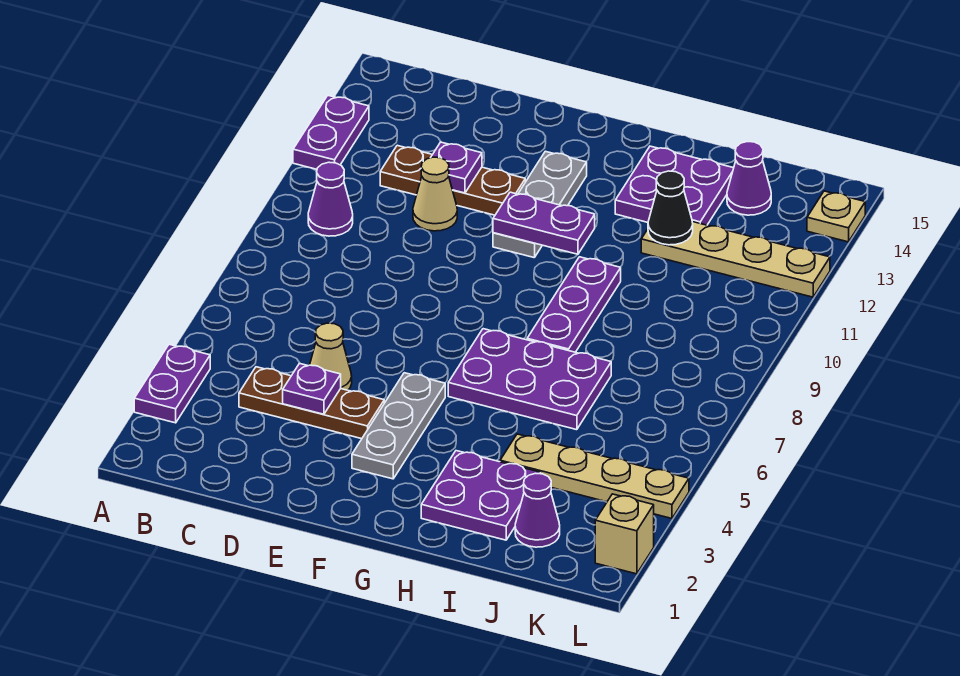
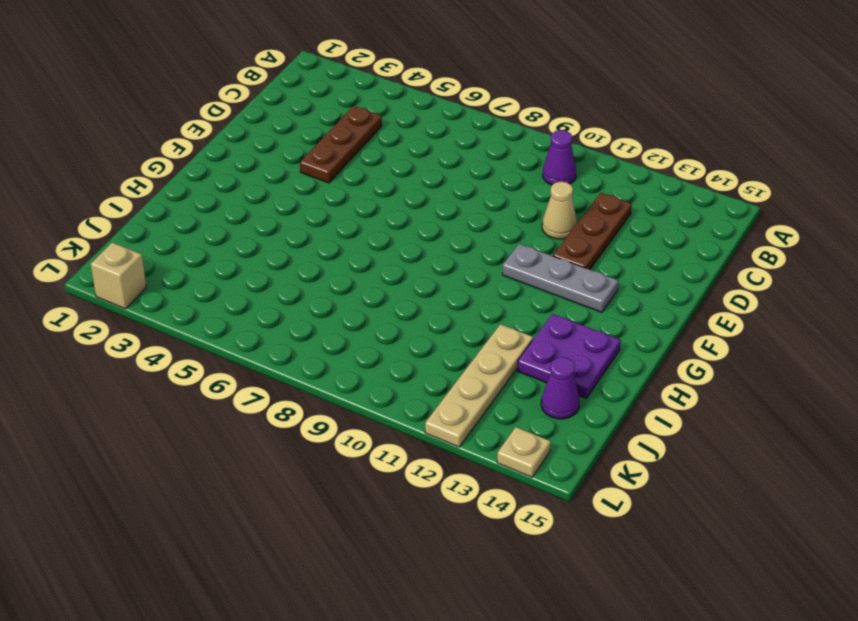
none -> purple plate A3:A4 level 1
none -> purple plate A12:A13 level 1
none -> tan cone D5 level 1

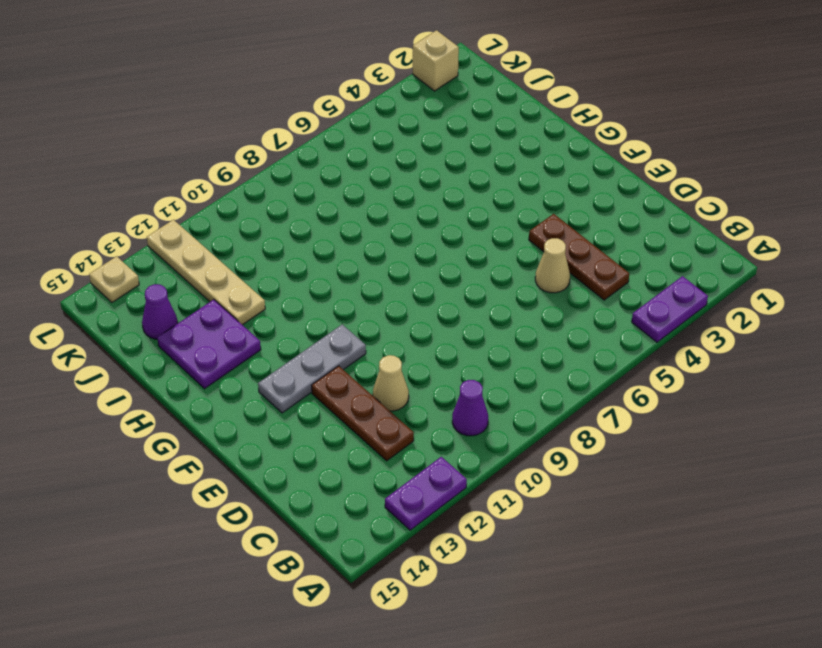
none -> grey plate F3:F5 level 1
none -> purple plate G6:I7 level 1
none -> purple plate H2:I3 level 1

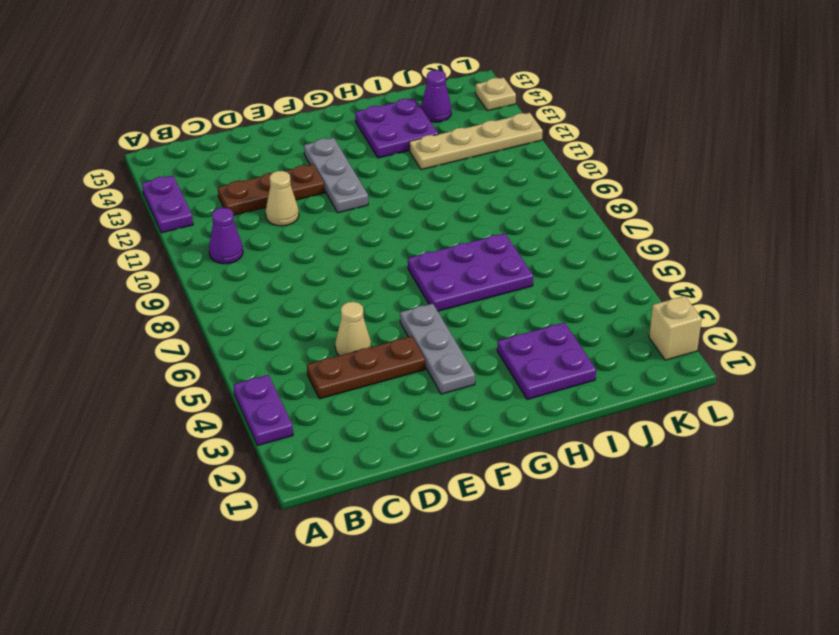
none -> purple plate H8:H10 level 1
none -> tan plate I4:L4 level 1
none -> purple cone J2 level 1

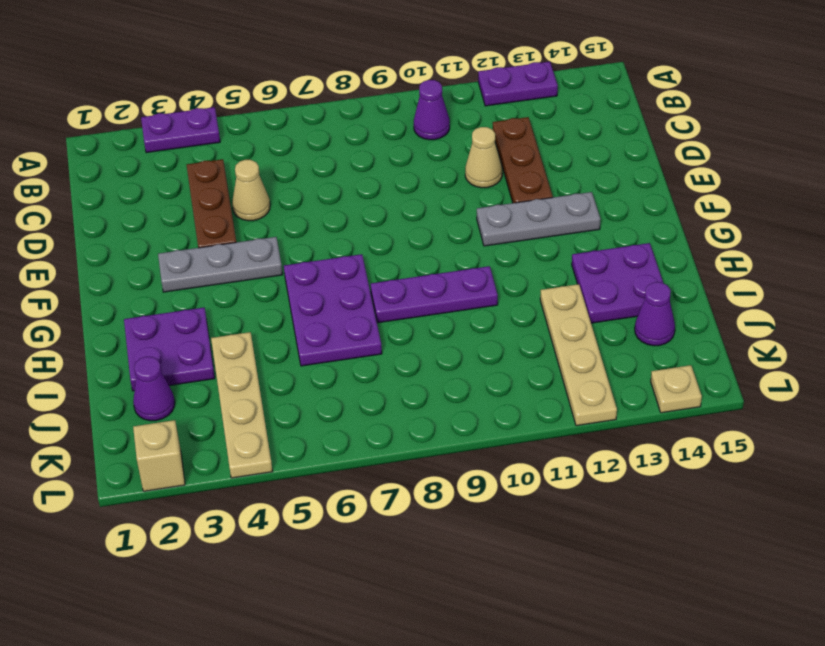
none -> purple plate D4 level 2
none -> purple plate D12 level 2
none -> purple plate F11:G11 level 2

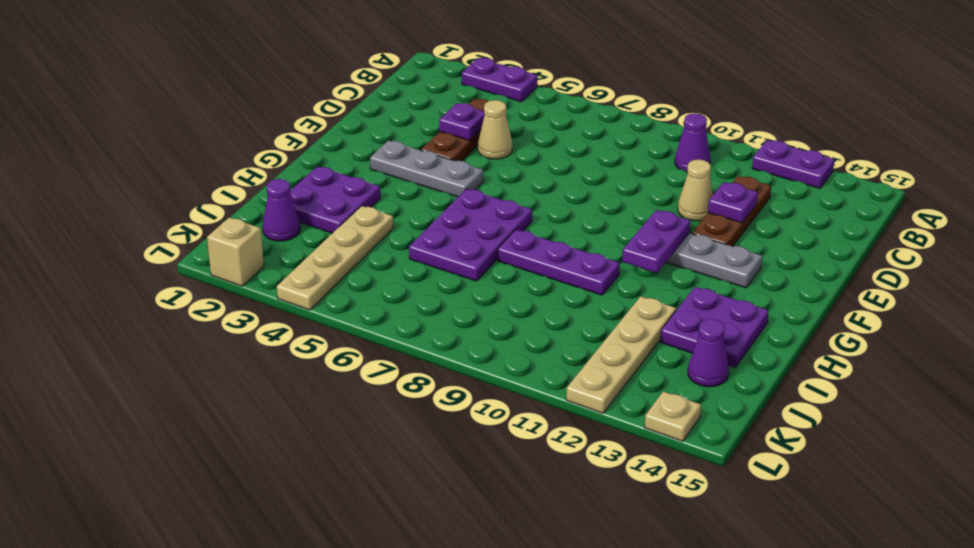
none -> black cone I12 level 2

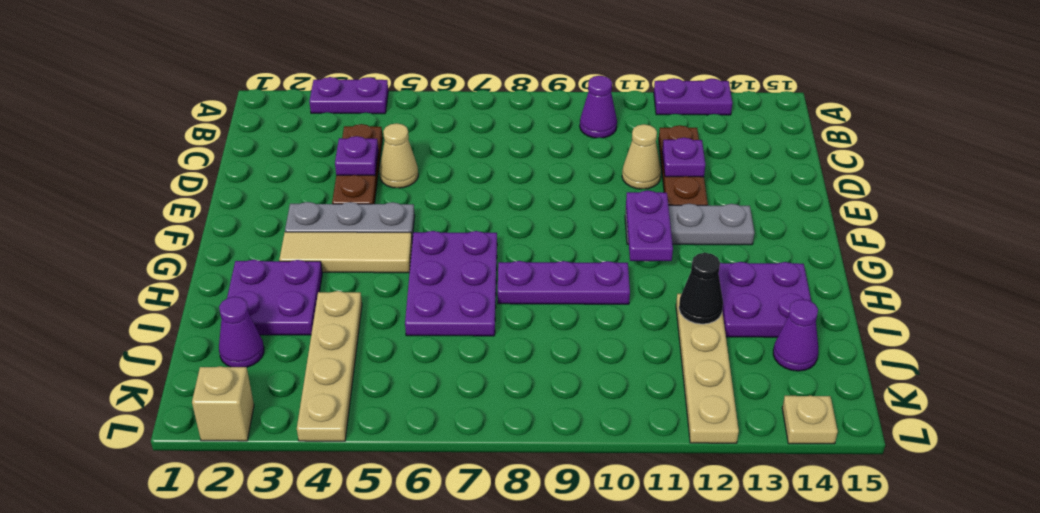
tan tile G3:G5 level 1 -> none

